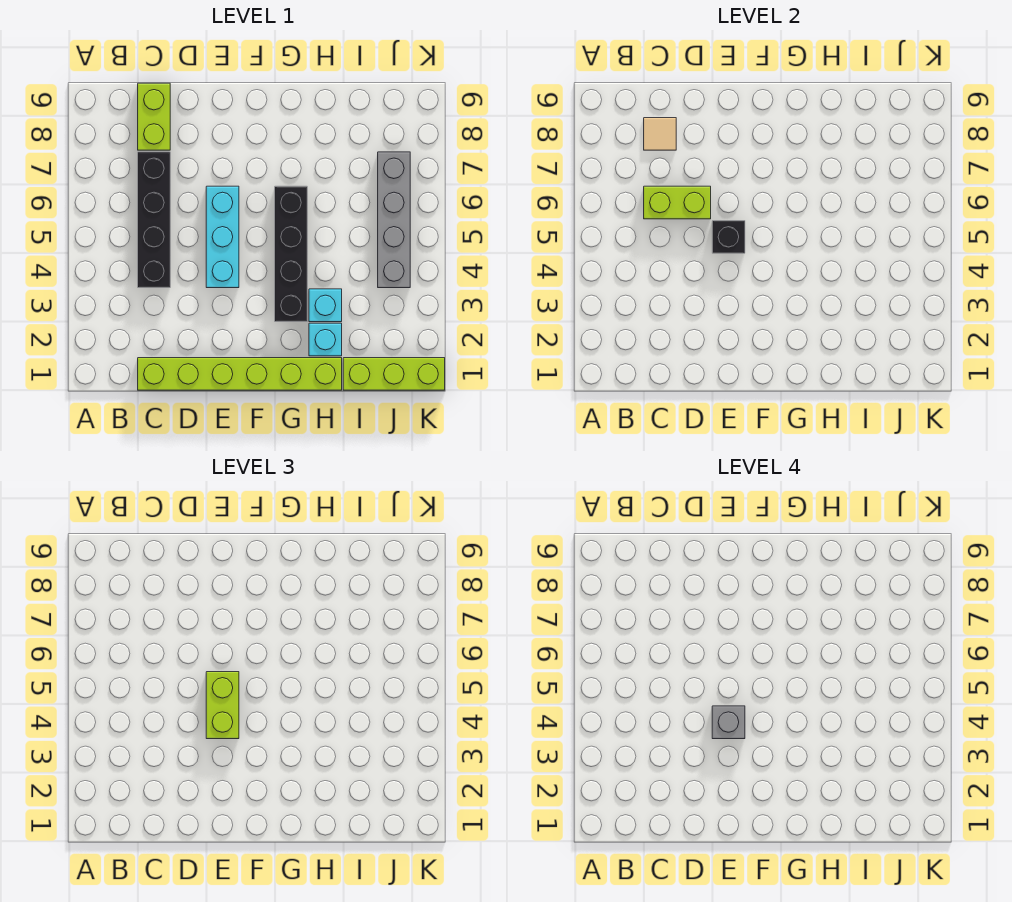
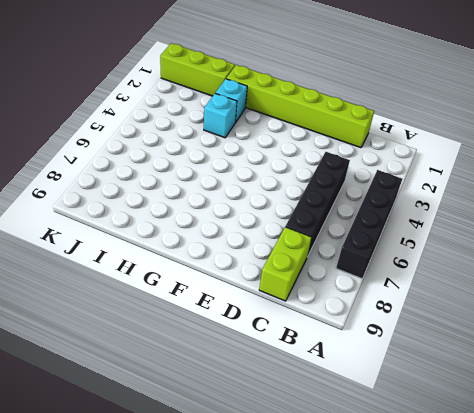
black brick A4:A7 level 1 -> black brick G3:G6 level 1
none -> cyan brick E4:E6 level 1
none -> grey brick J4:J7 level 1
none -> lime brick C6:D6 level 2

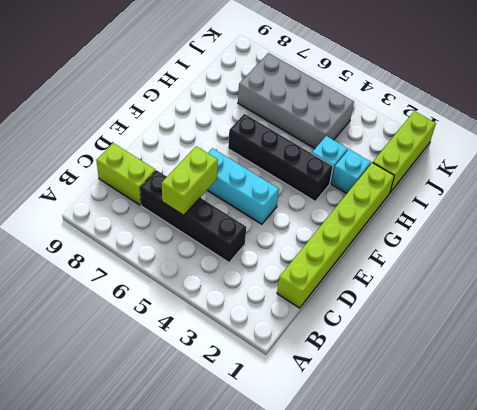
grey brick I4:J7 level 1 -> grey brick J4:J7 level 1
none -> tan tile C8 level 2
none -> black brick E5 level 2
none -> lime brick E4:E5 level 3

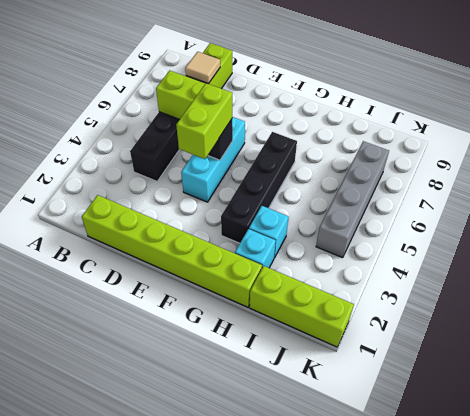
none -> grey brick E4 level 4

